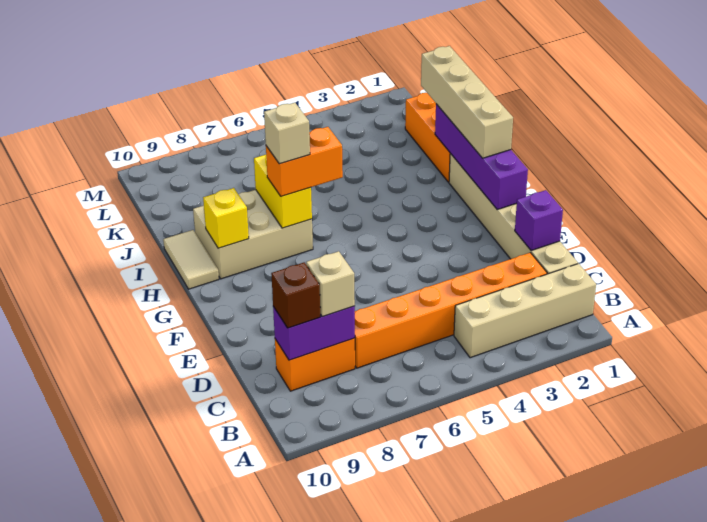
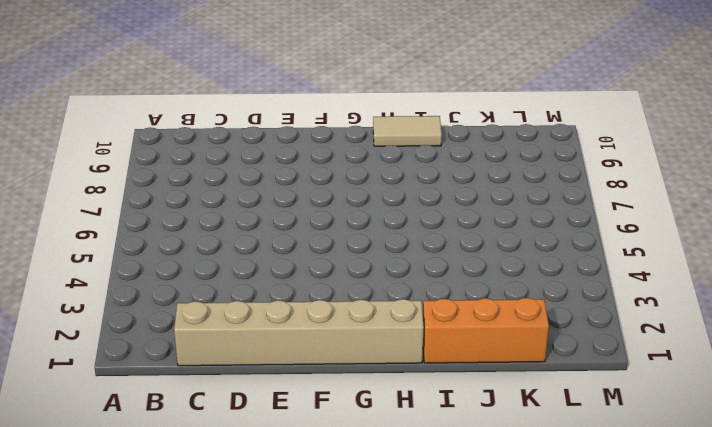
none -> tan brick B1:B4 level 1
none -> orange brick C2:C7 level 1
none -> orange brick C8:C9 level 1

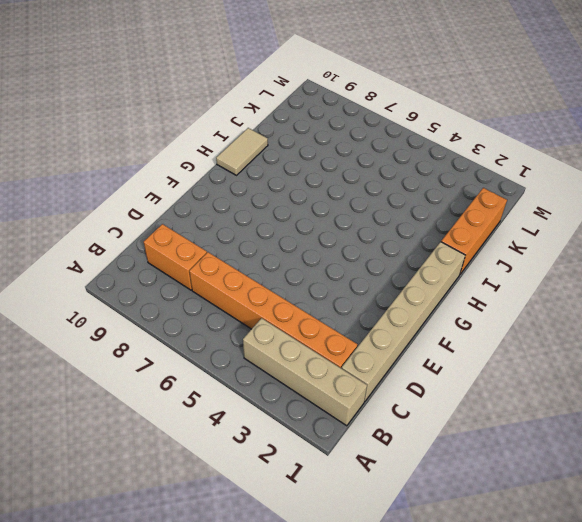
none -> tan brick H7:I9 level 1
none -> purple brick C8:C9 level 2
none -> purple brick D1 level 2

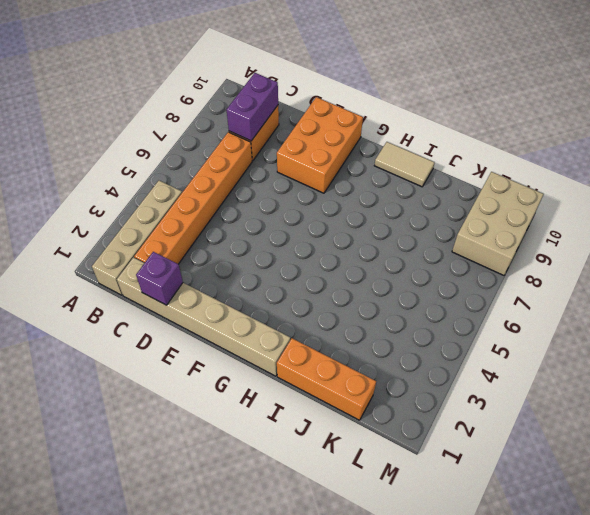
orange brick E8:F10 level 1 -> none
tan brick L8:M10 level 1 -> tan brick H7:I9 level 1
none -> purple brick F1:I1 level 2
none -> yellow brick H7:I7 level 2
none -> yellow brick H9 level 2

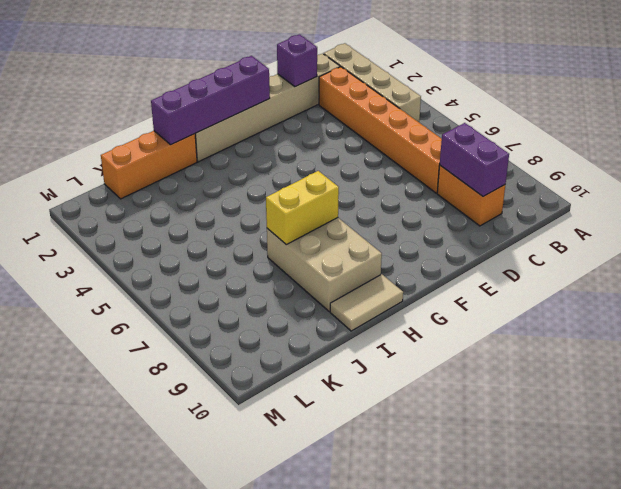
none -> yellow brick H9 level 2
none -> tan brick C8 level 3
none -> brown brick C9 level 3

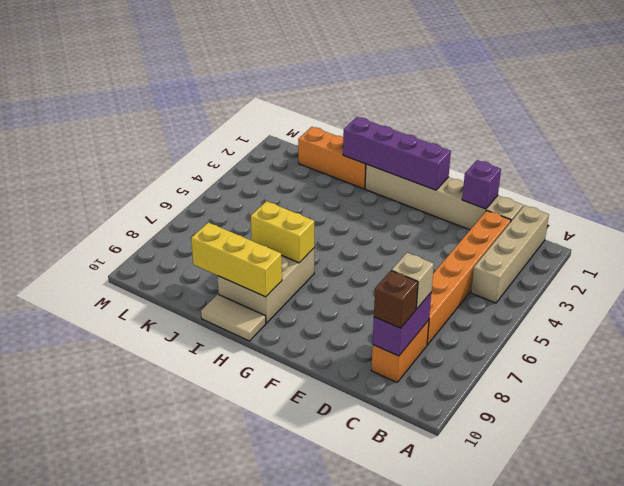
yellow brick H9:J9 level 2 -> yellow brick H9 level 2
none -> tan brick G1:J1 level 3
none -> orange brick H6:H7 level 3
none -> tan brick H7 level 4

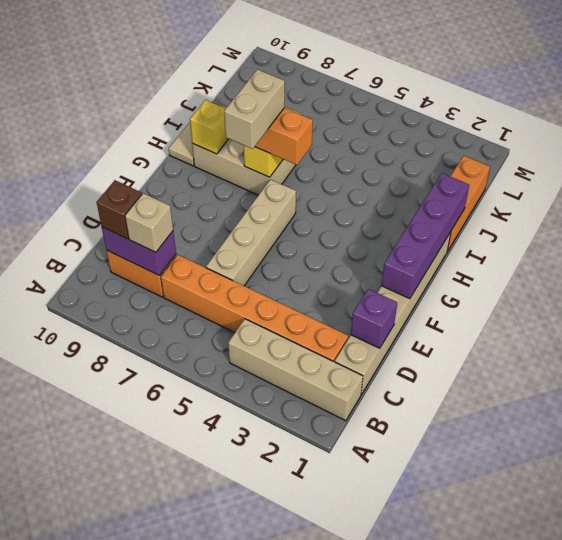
tan brick D6:G6 level 1 -> tan brick G1:J1 level 3
tan brick G7:H7 level 4 -> tan brick H7 level 4

